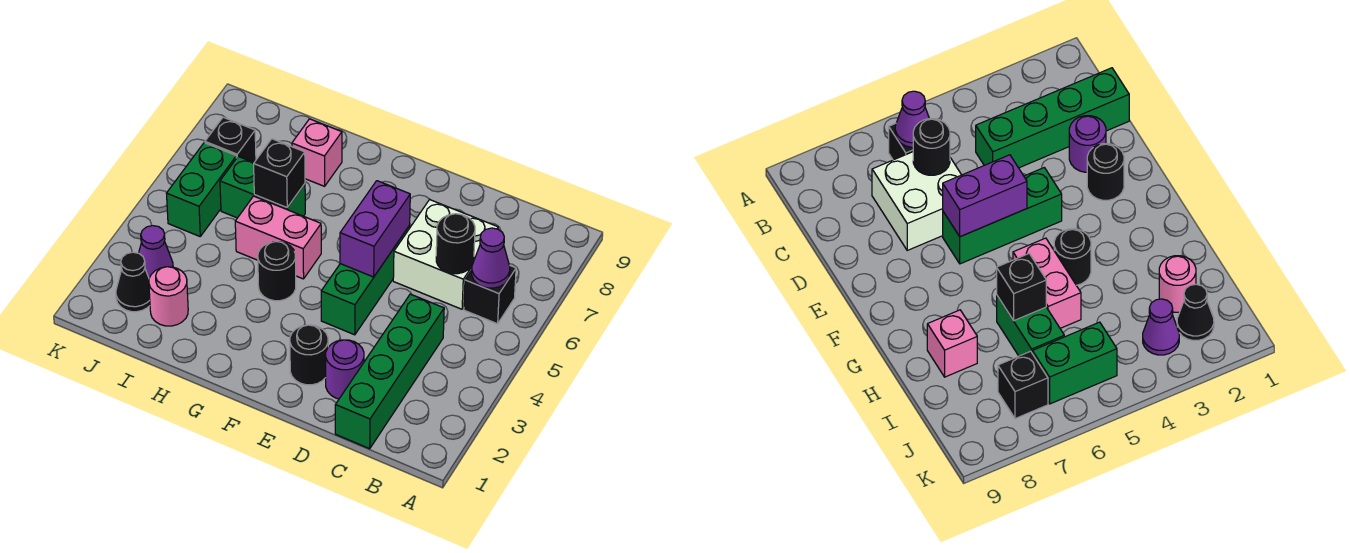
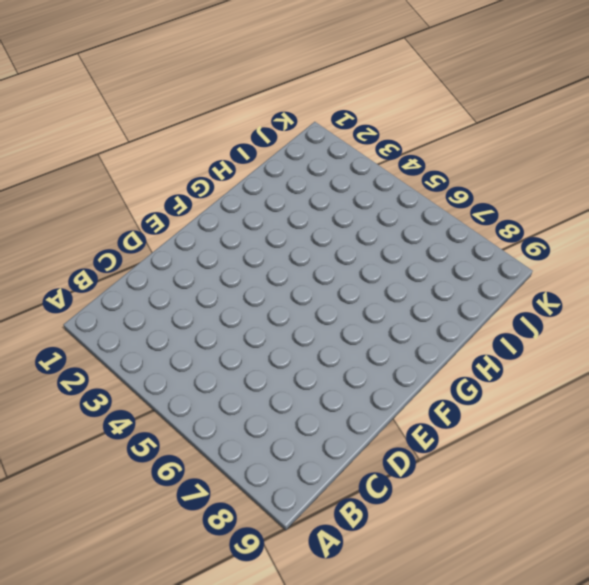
none -> black brick B6 level 1
none -> green brick C1:C4 level 1
none -> white brick C6:D7 level 1

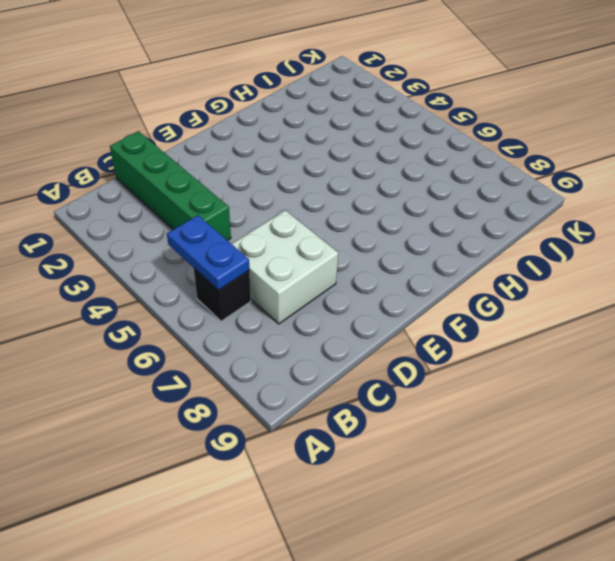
blue plate B5:B6 level 2 -> purple cone B6 level 2
none -> purple round brick D2 level 1
none -> black round brick E2 level 1
none -> green brick E4:E6 level 1

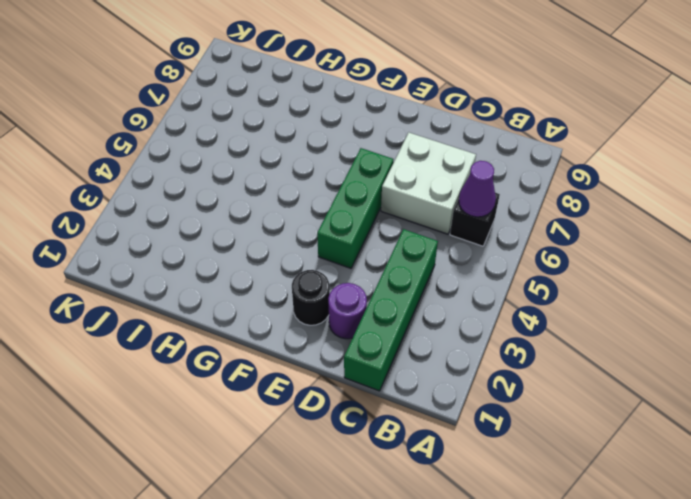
none -> black round brick G4 level 1
none -> pink brick G5:H5 level 1
none -> green brick H6:I6 level 1

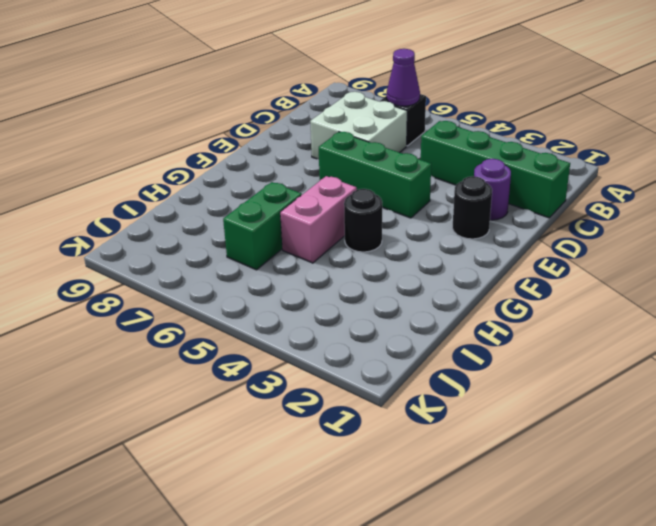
none -> pink brick H8 level 1
none -> pink round brick I2 level 1
none -> black cone J2 level 1

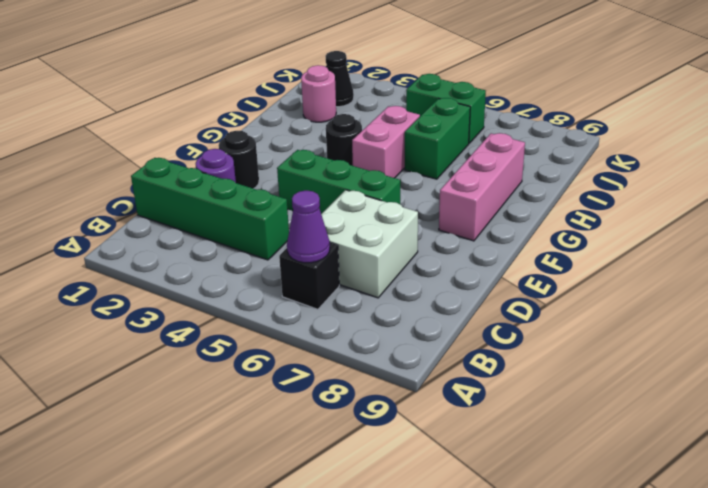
pink brick F8:H8 level 1 -> pink brick H8 level 1
none -> purple cone J3 level 1
none -> black brick J7 level 1
none -> black round brick C6 level 2

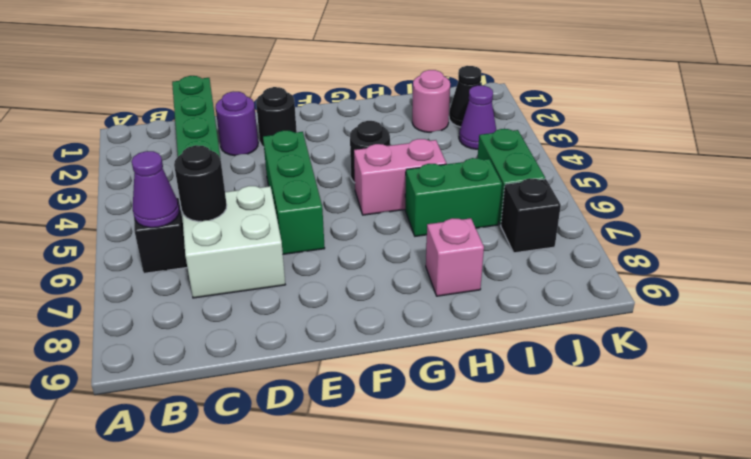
none -> purple brick E5:E6 level 2
none -> black brick H6 level 2

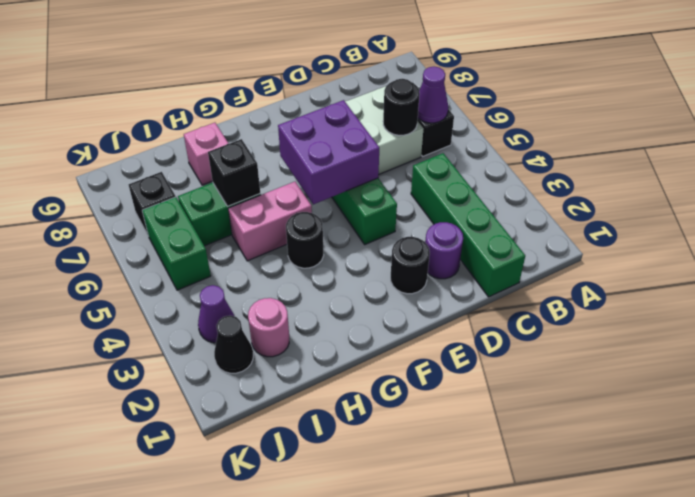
purple brick E5:F6 level 2 -> purple brick E5:E6 level 2

